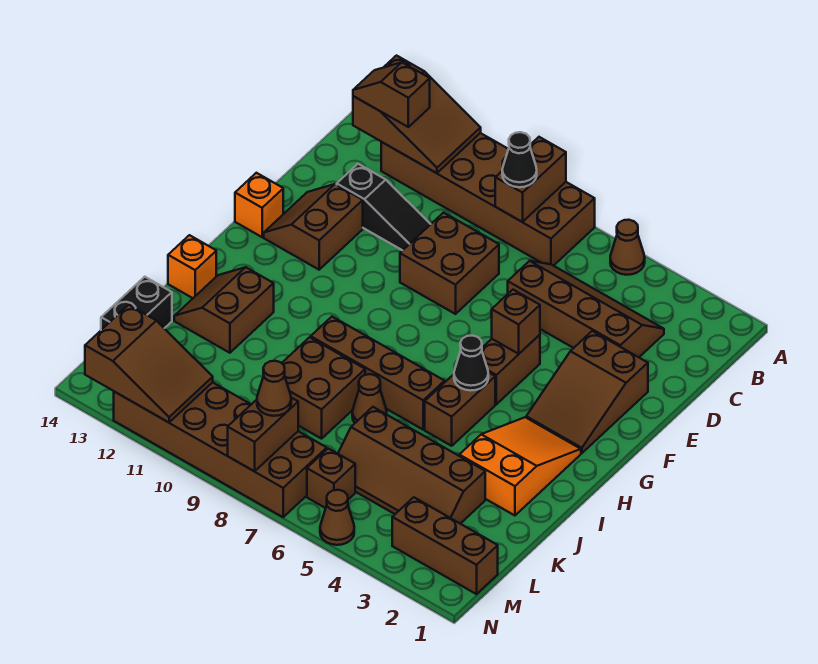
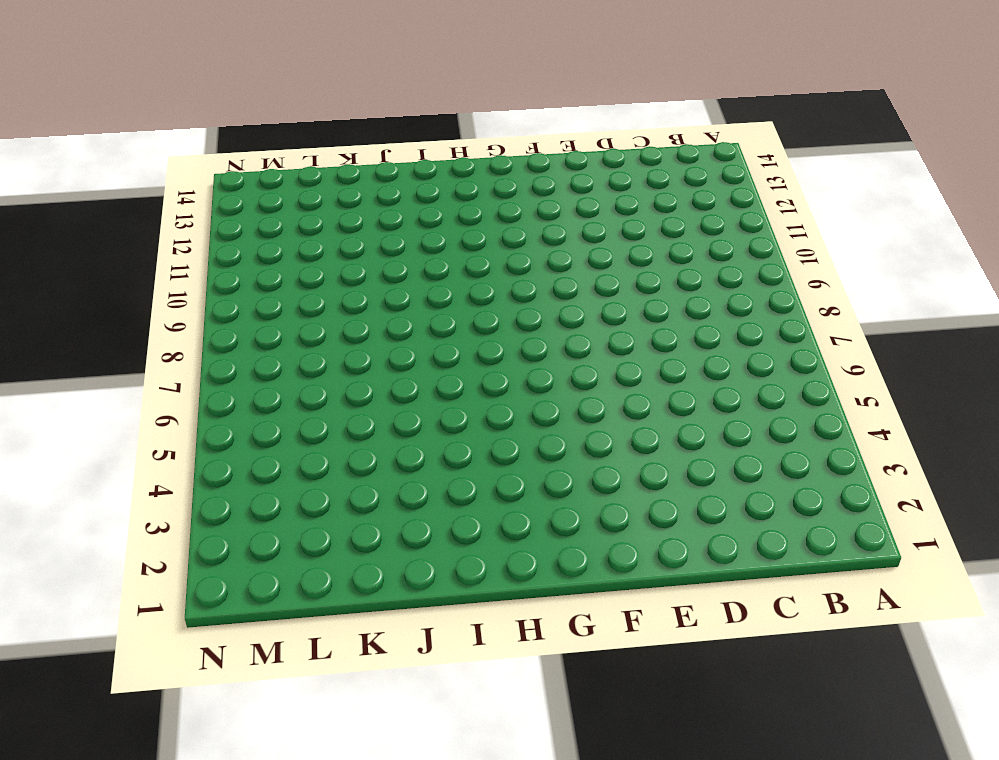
none -> brown cone A5 level 1
none -> brown brick A7:B12 level 1
none -> brown slope C3:D6 level 1 top D
none -> brown brick D8:E9 level 1

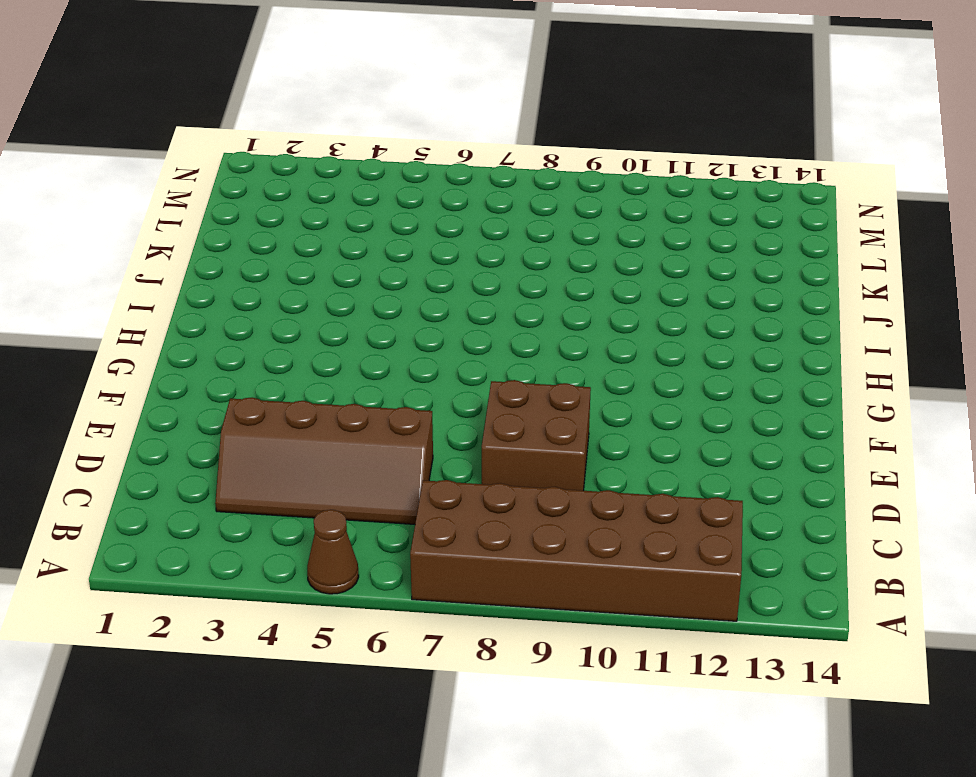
none -> black slope D10:D12 level 1 top 12
none -> brown slope E2:G3 level 1 top E
none -> brown slope E12:F13 level 1 top 12
none -> brown brick F5:G5 level 1

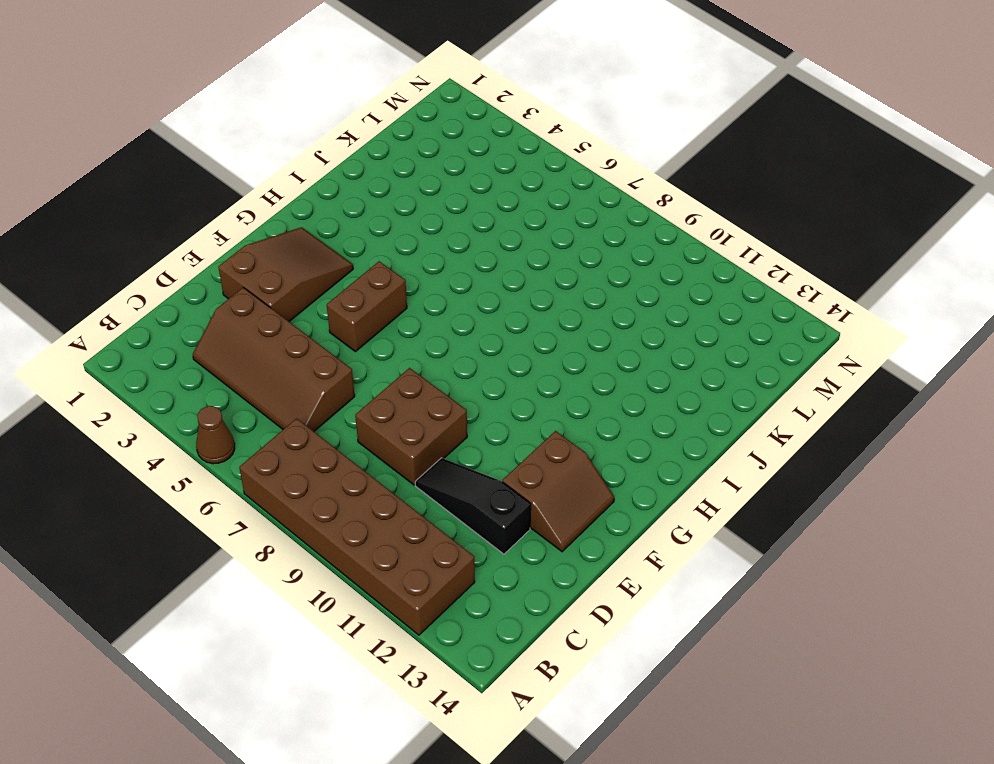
none -> orange brick F14 level 1
none -> orange slope H2:J3 level 1 top J
none -> brown brick H5:I5 level 1
none -> brown brick I6:I9 level 1

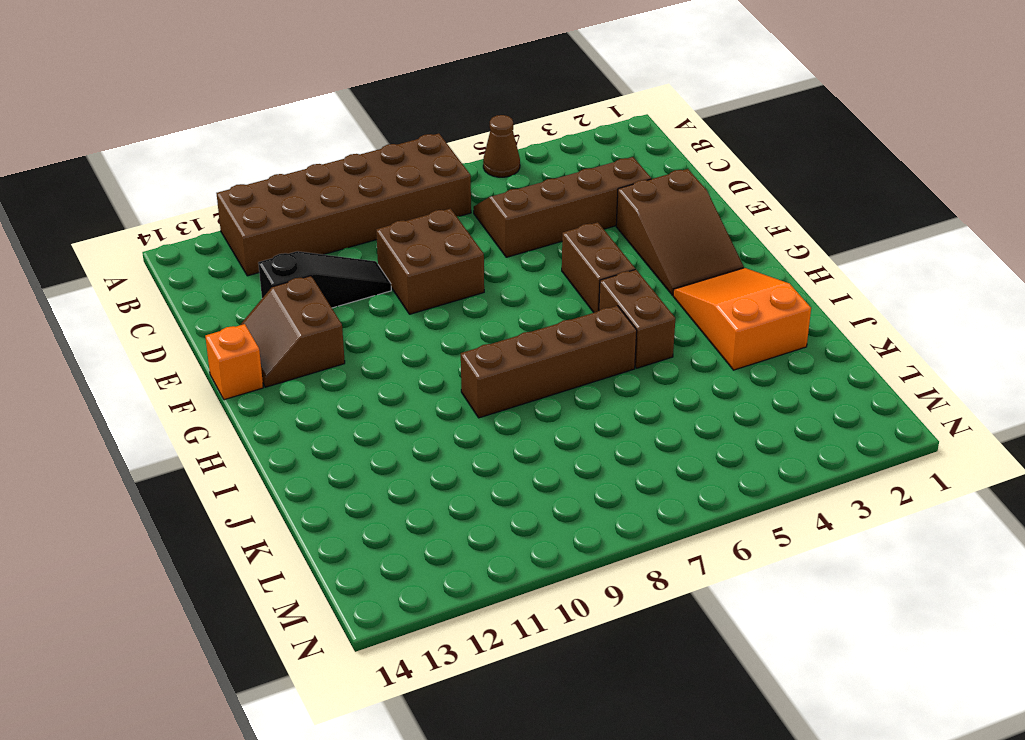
none -> brown slope I12:J13 level 1 top 12
none -> orange brick I14 level 1
none -> brown cone J7 level 1
none -> brown brick J8:K9 level 1

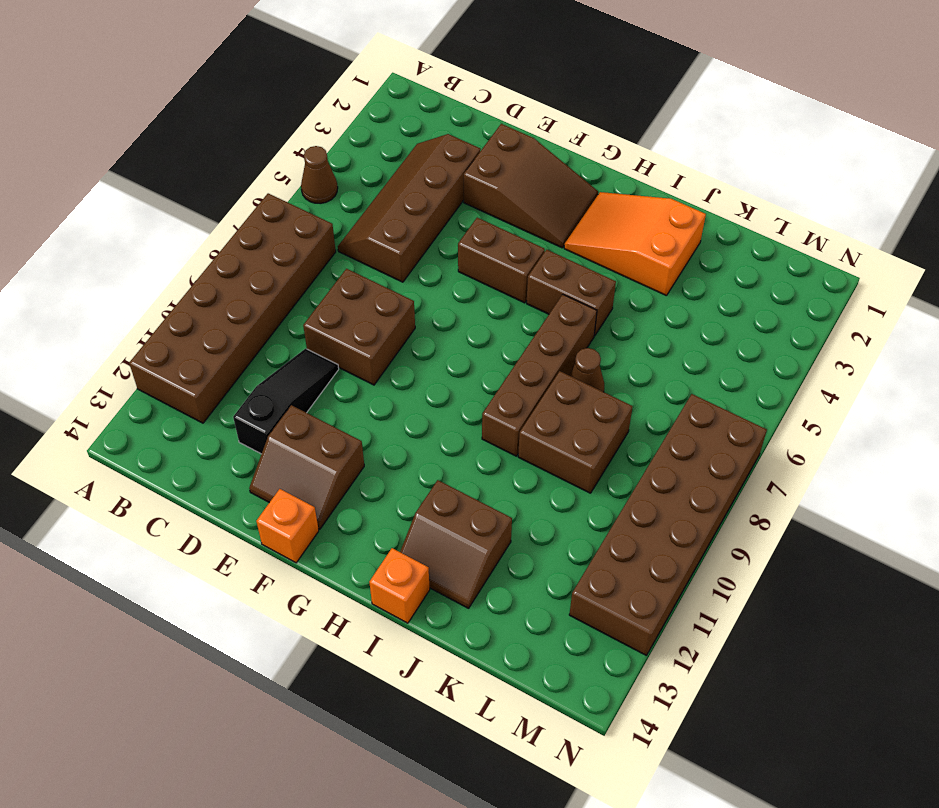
none -> brown slope K3:L6 level 1 top K
none -> black brick K14:L14 level 1
none -> brown brick M1:M3 level 1
none -> brown brick M6 level 1

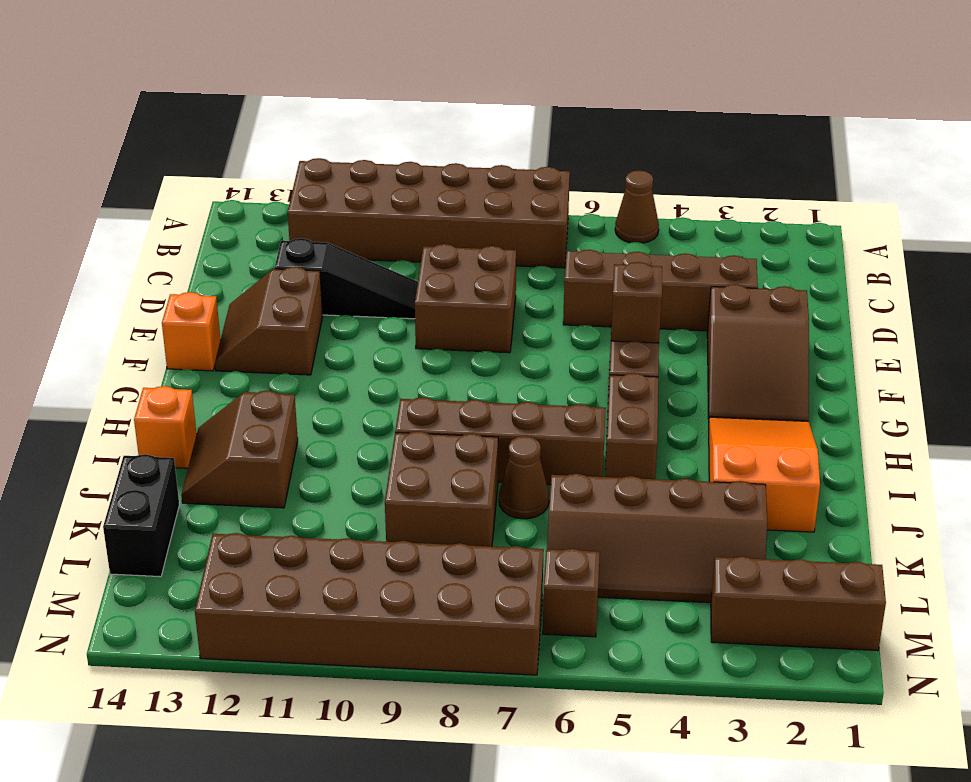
none -> brown cone N5 level 1
none -> brown brick A8:B8 level 2
none -> brown slope A11:B13 level 2 top 13
none -> black cone H5 level 2

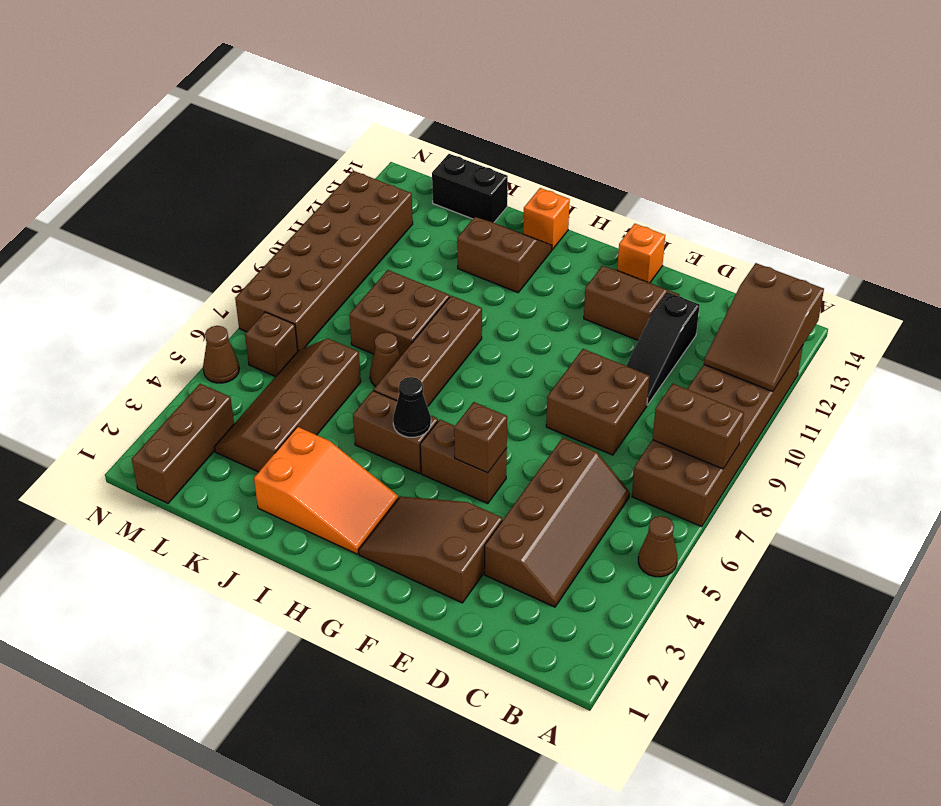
none -> brown brick M8:N8 level 2
none -> brown slope M11:N13 level 2 top 13
none -> black cone B8 level 3
none -> brown slope B12:B13 level 3 top 12

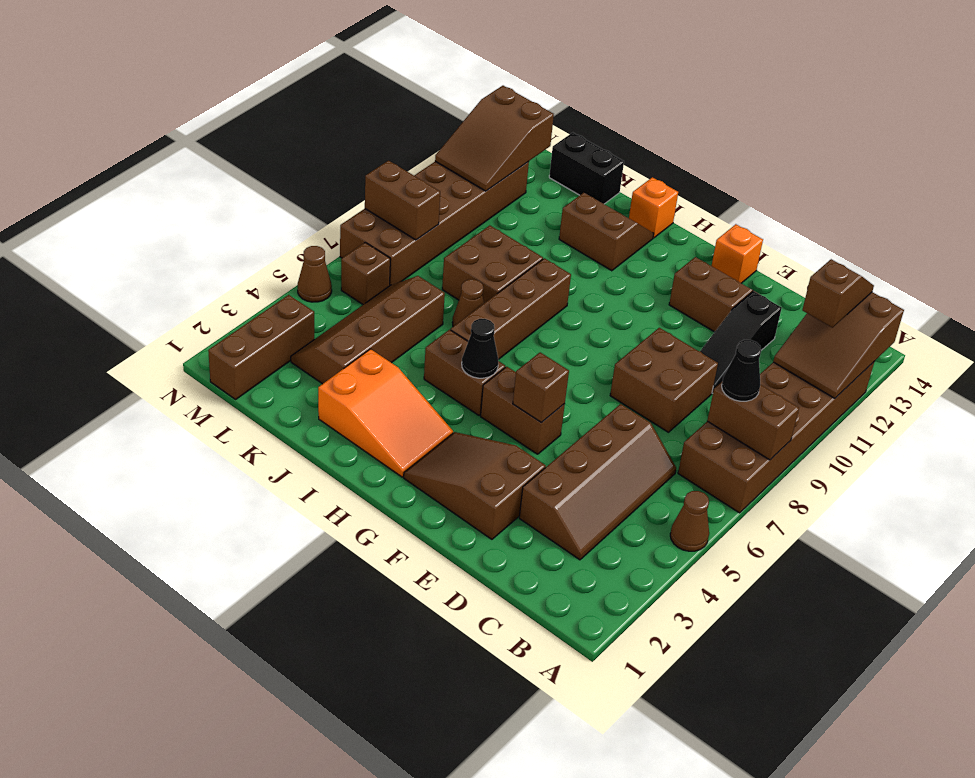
none -> brown cone M8 level 3

